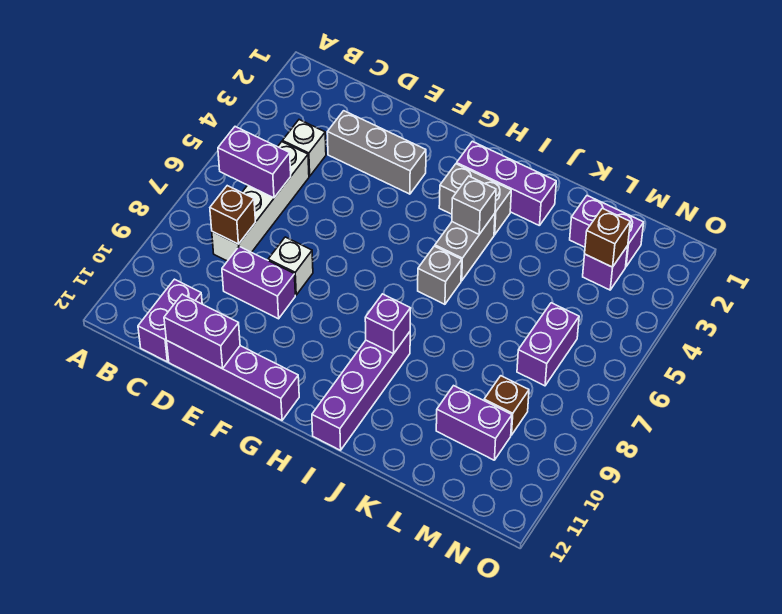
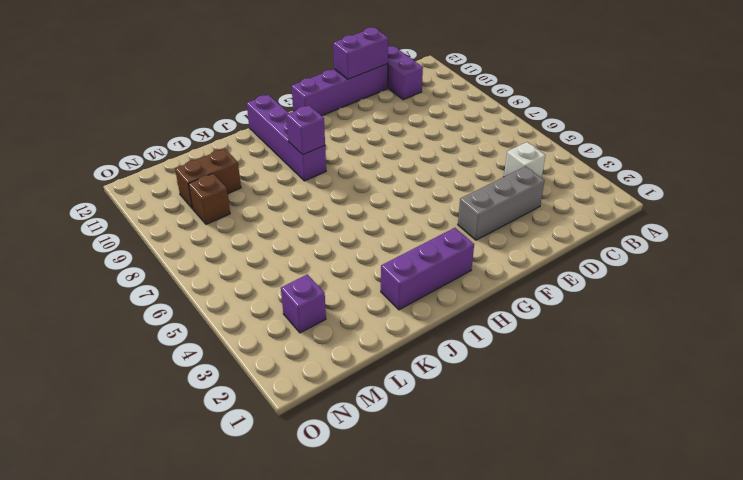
brown brick L10:M10 level 1 -> purple brick L10:M10 level 1
none -> white brick C5:C8 level 1
none -> purple brick D9:E9 level 1
none -> white brick E8 level 1

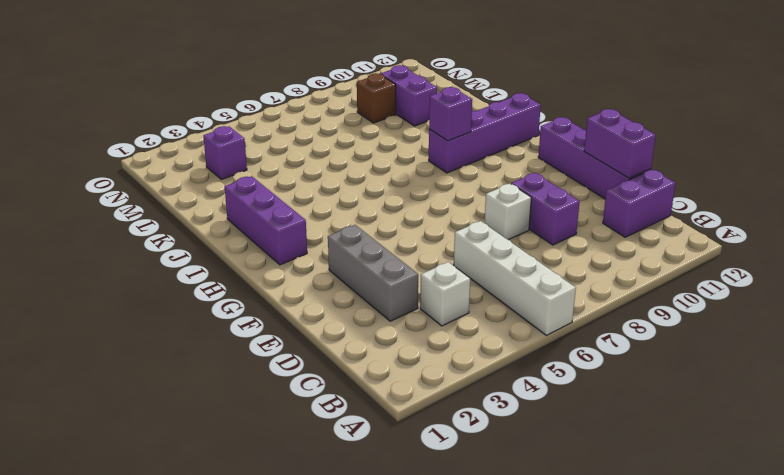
white brick A6:D6 level 1 -> white brick C5:C8 level 1
none -> grey brick H3:I3 level 1
none -> grey brick I4:I5 level 1
none -> grey brick I6 level 1

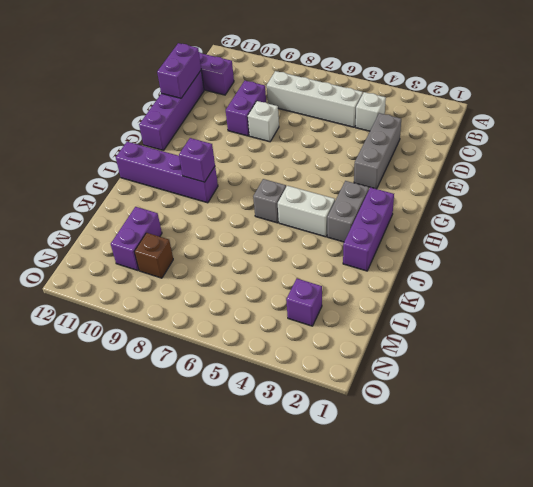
white brick I4:I5 level 1 -> grey brick I4:I5 level 1
none -> purple brick L2:M2 level 1
none -> purple brick M6:M7 level 1
none -> purple brick B6:C6 level 2

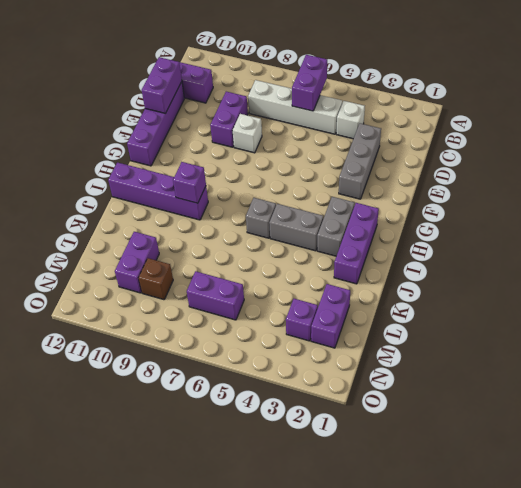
none -> brown brick C8 level 2
none -> grey brick I4 level 2
none -> brown brick M3 level 2

